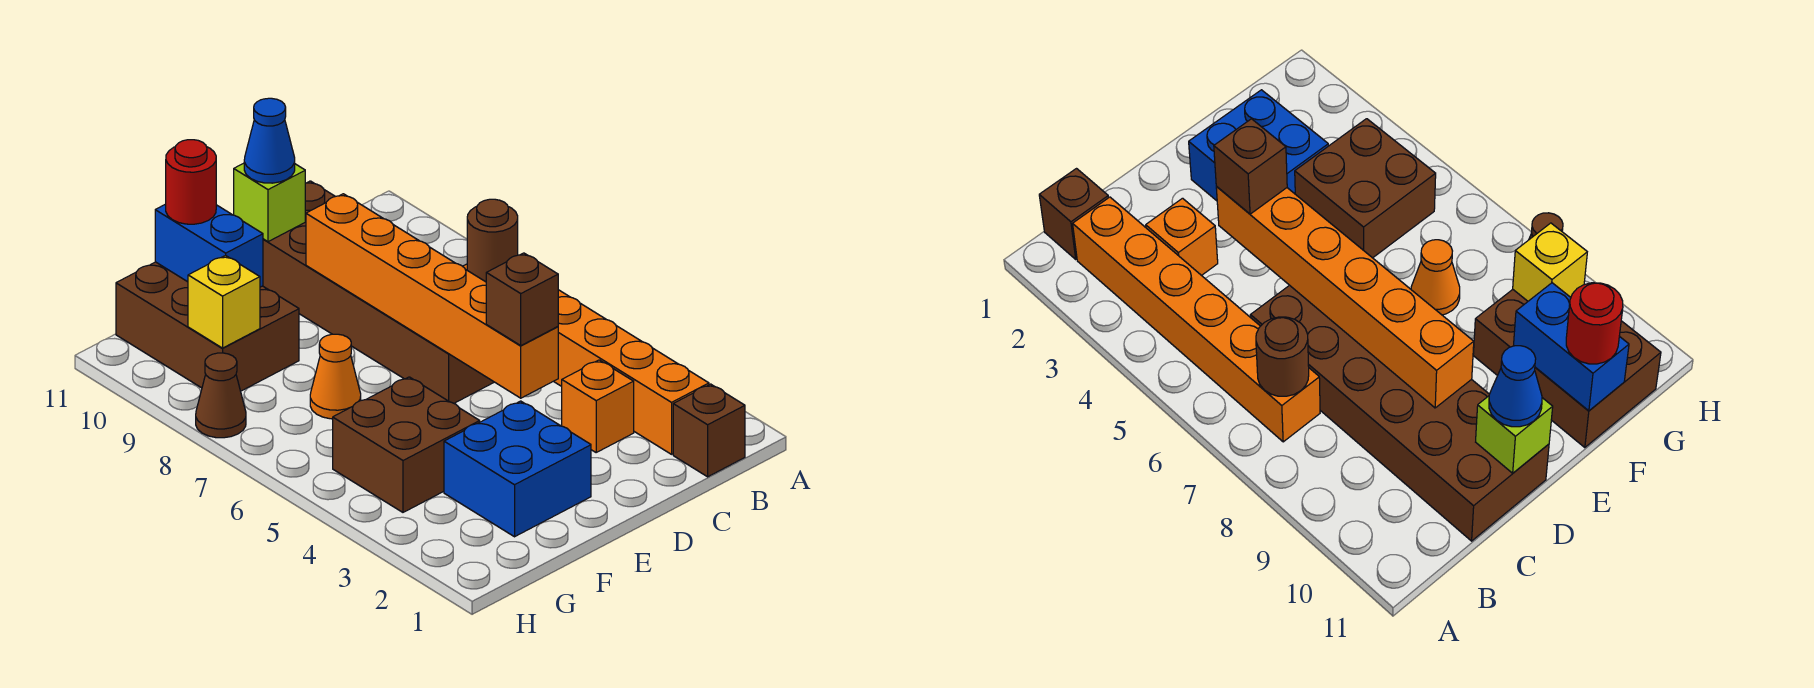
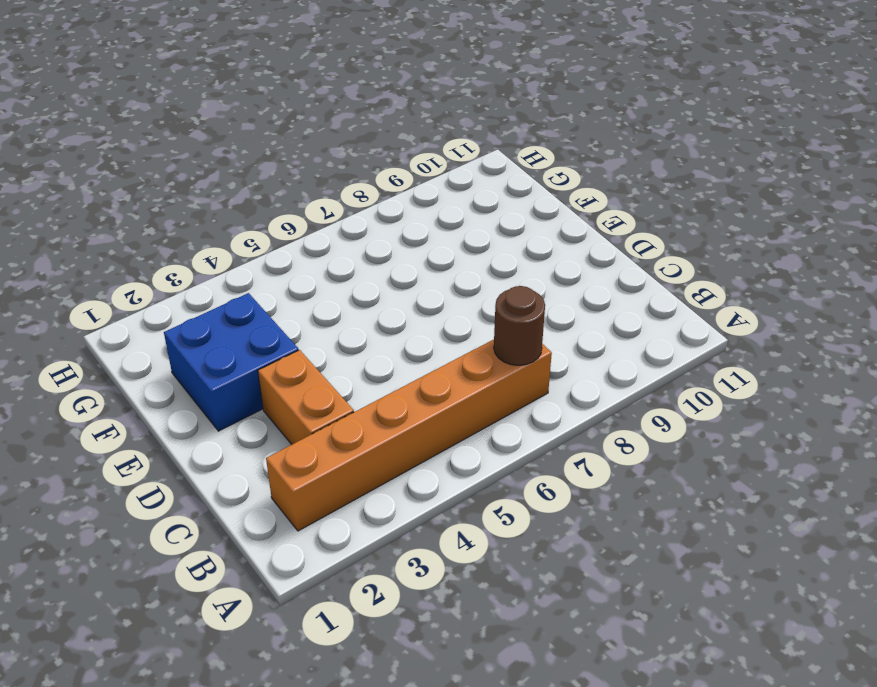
orange brick C3:D3 level 1 -> orange brick C3 level 1
none -> brown brick B1 level 1
none -> brown brick C6:D11 level 1
none -> brown brick F4:G5 level 1

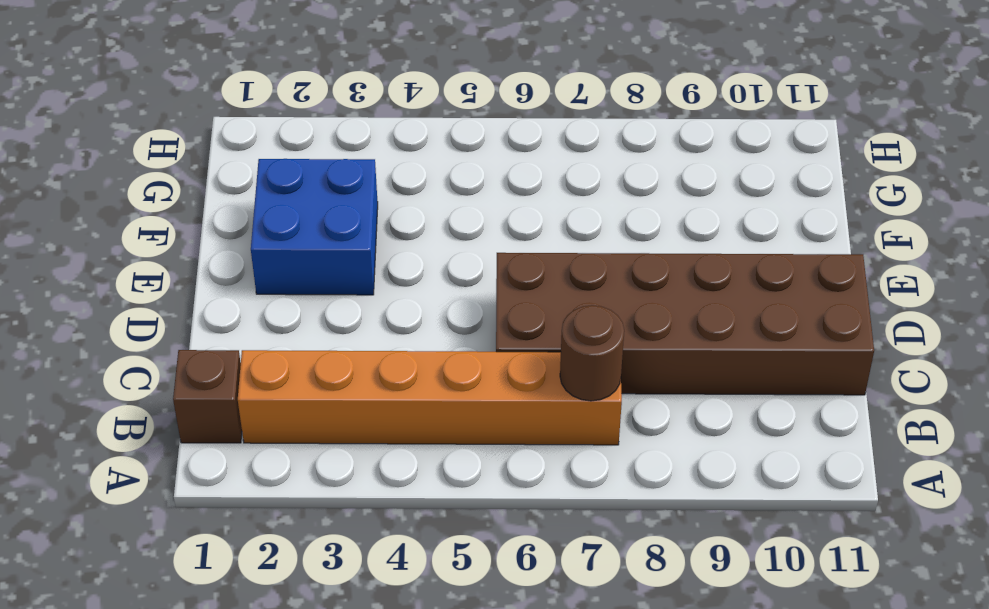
none -> orange brick C3 level 1
none -> brown brick F4:G5 level 1
none -> orange cone F7 level 1

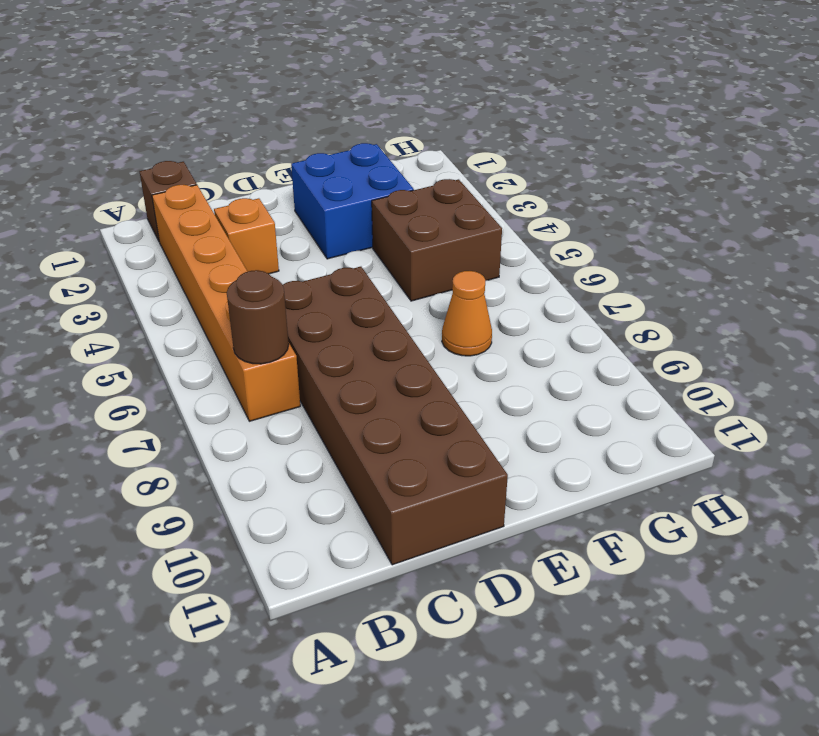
none -> brown brick F9:G11 level 1
none -> brown cone H8 level 1
none -> orange brick D4:D9 level 2

